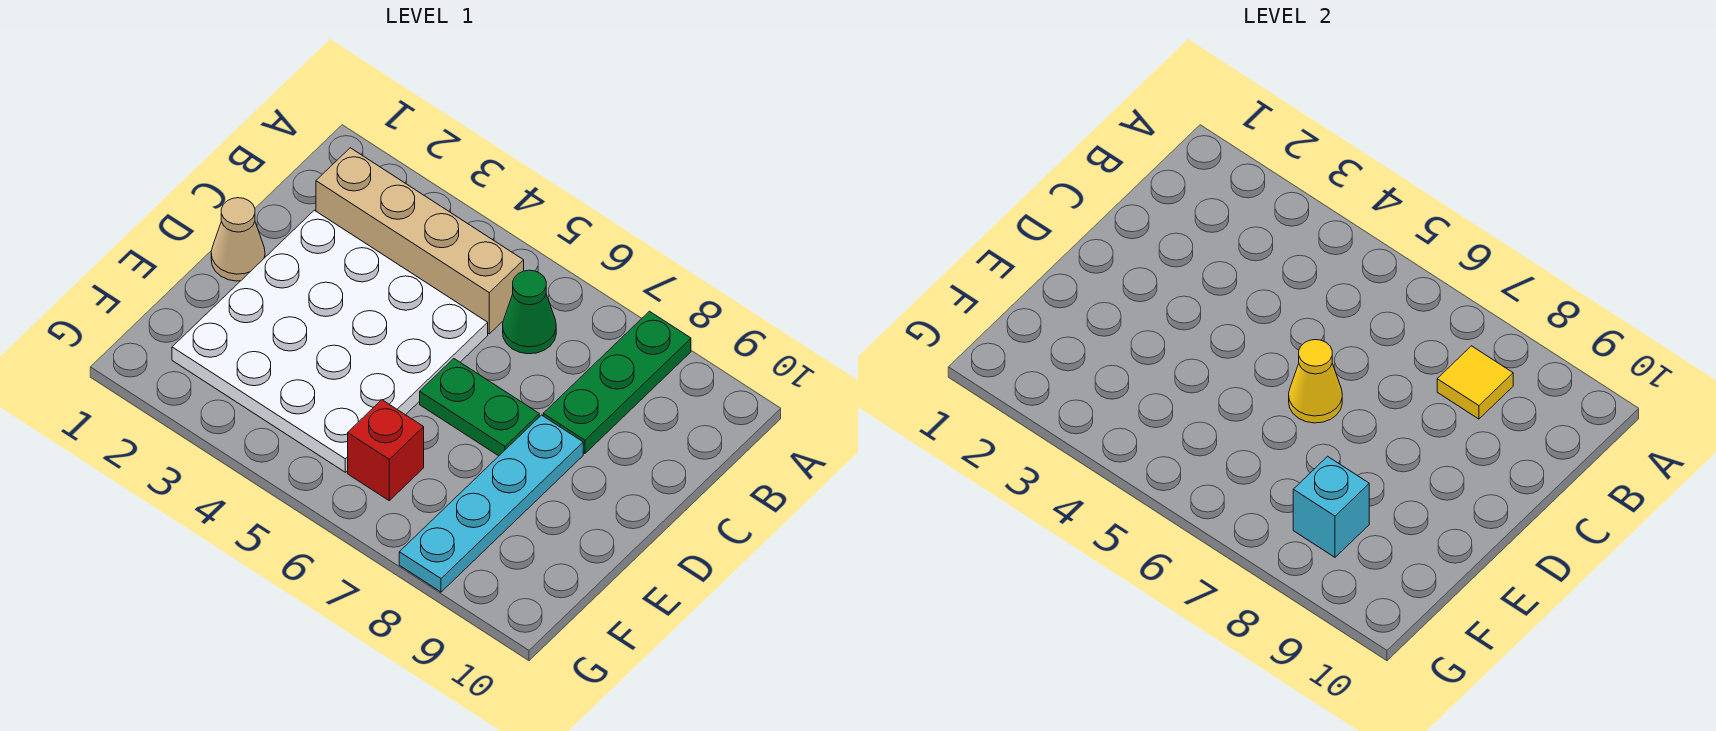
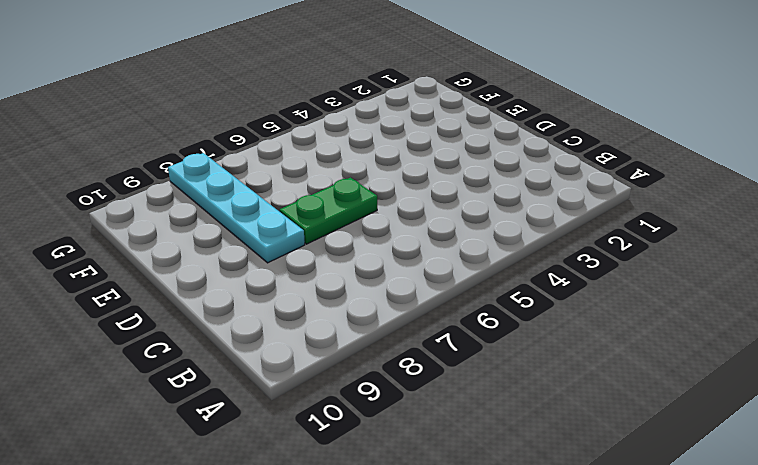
none -> green plate A8:C8 level 1
none -> tan brick B2:B5 level 1

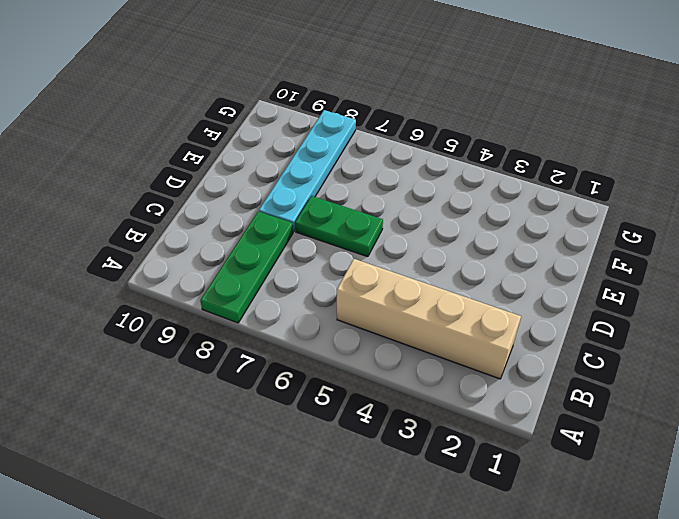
none -> green cone B6 level 1
none -> white plate C2:F5 level 1

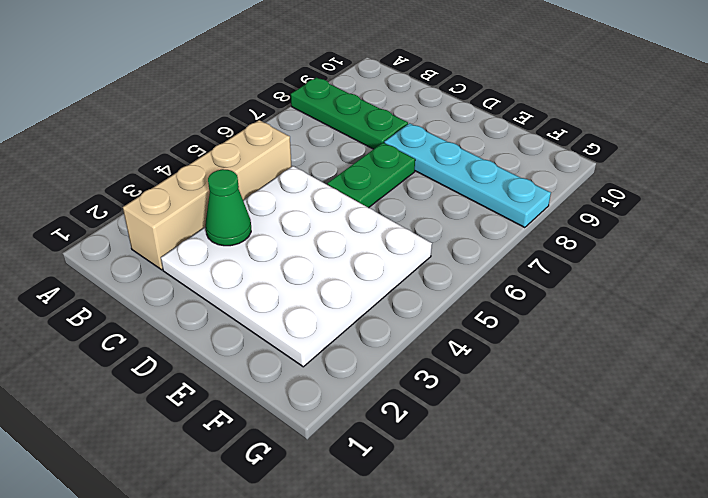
green cone C3 level 2 -> green cone B6 level 1
none -> tan cone D1 level 1
none -> red brick F6 level 1

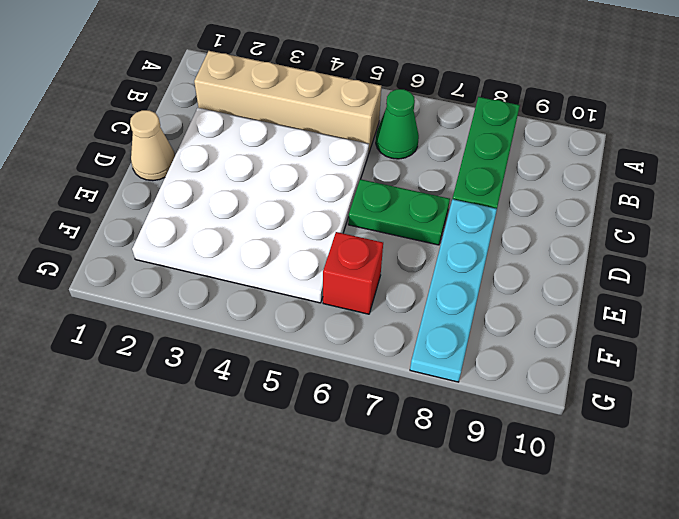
none -> yellow tile B8 level 2
none -> yellow cone D6 level 2

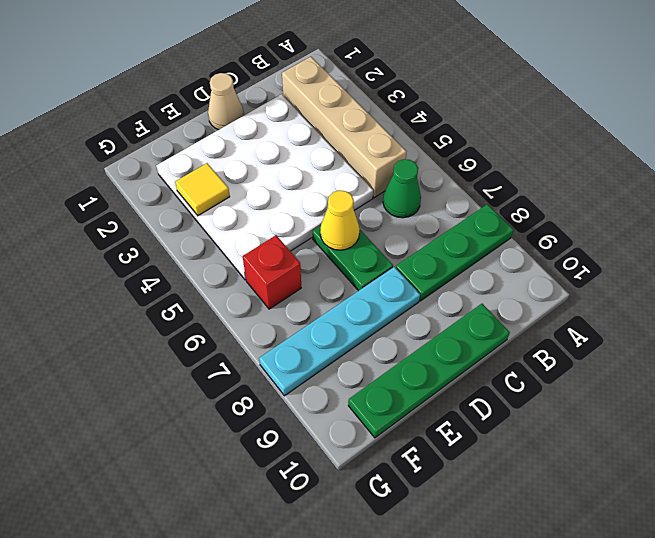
green plate C10:F10 level 1 -> none
yellow tile F3 level 2 -> yellow tile B8 level 2
none -> cyan brick F8 level 2

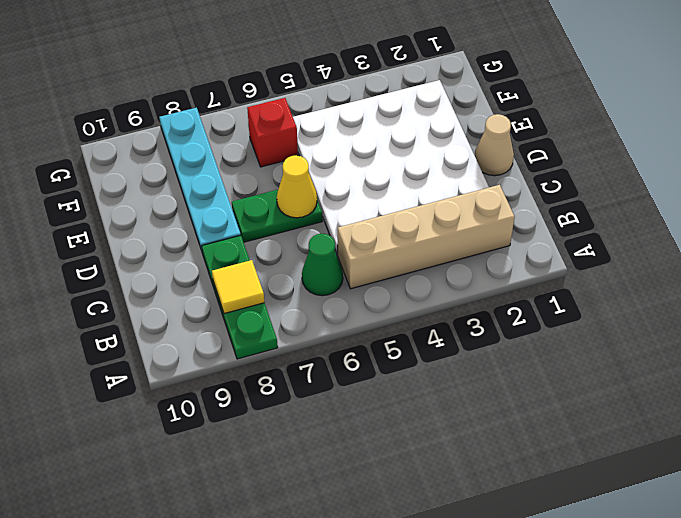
none -> cyan brick F8 level 2

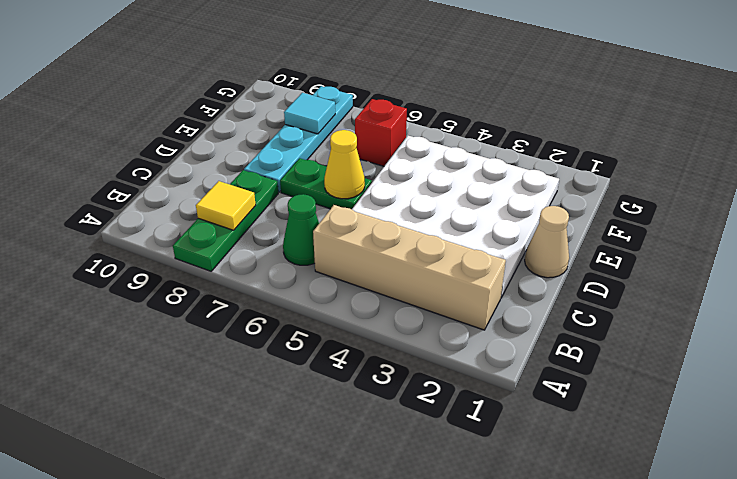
cyan tile F8 level 2 -> cyan brick F8 level 2

